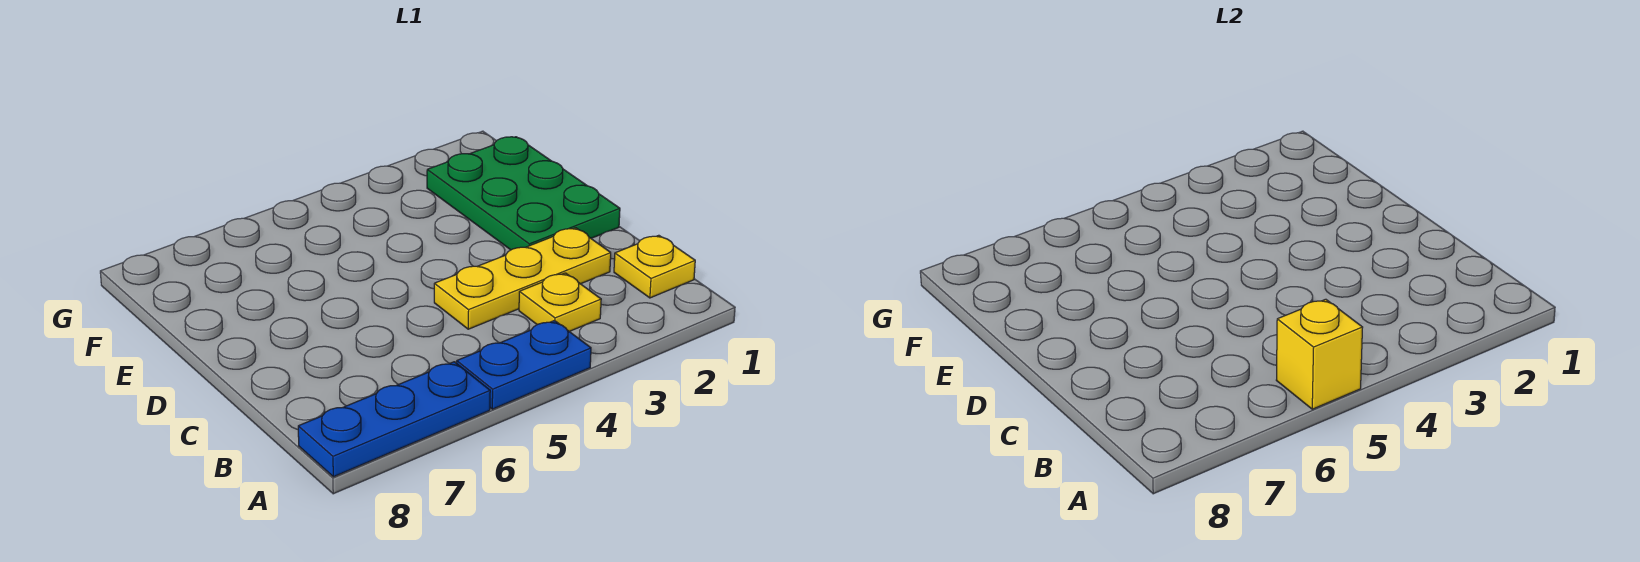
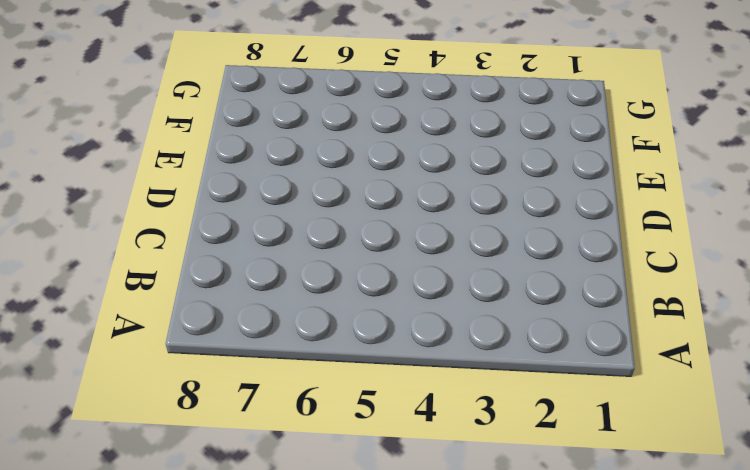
none -> blue plate A4:A5 level 1
none -> blue plate A6:A8 level 1

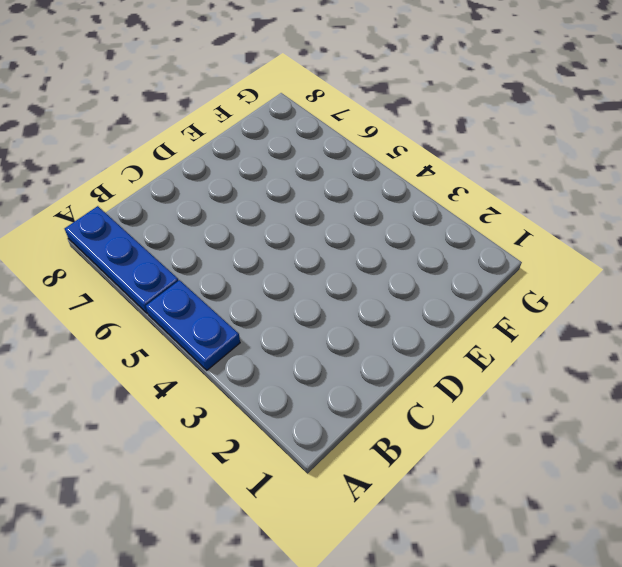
none -> yellow plate B1 level 1
none -> yellow plate B3 level 1

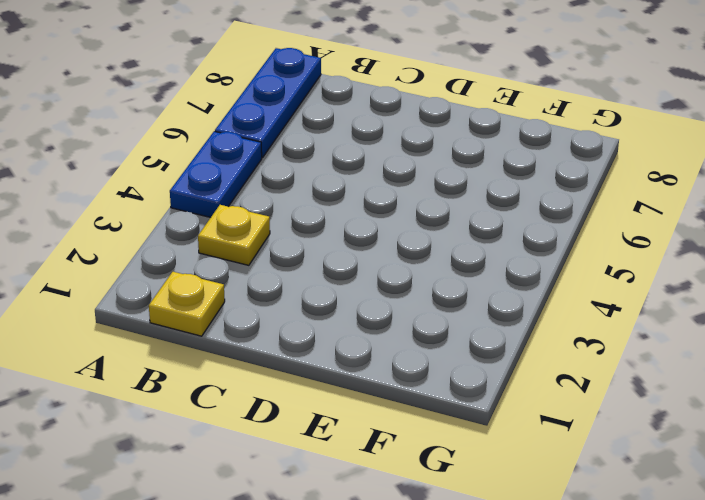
none -> yellow plate C2:C4 level 1
none -> green plate D1:F2 level 1

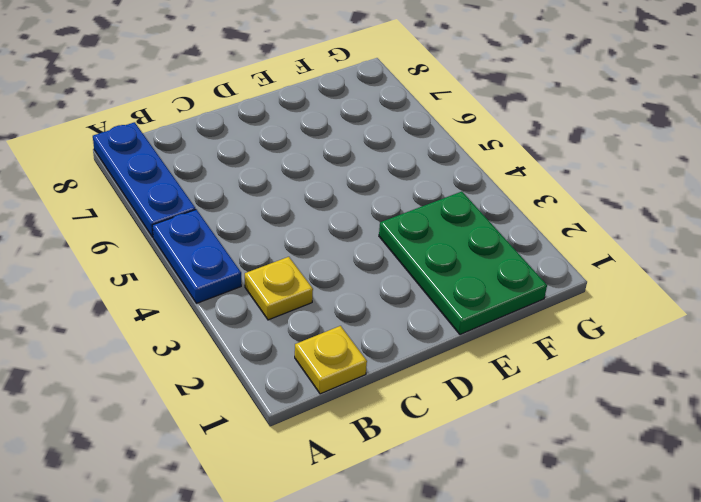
green plate E1:F3 level 1 -> green plate D1:F2 level 1
none -> yellow plate C2:C4 level 1
none -> yellow brick A5 level 2

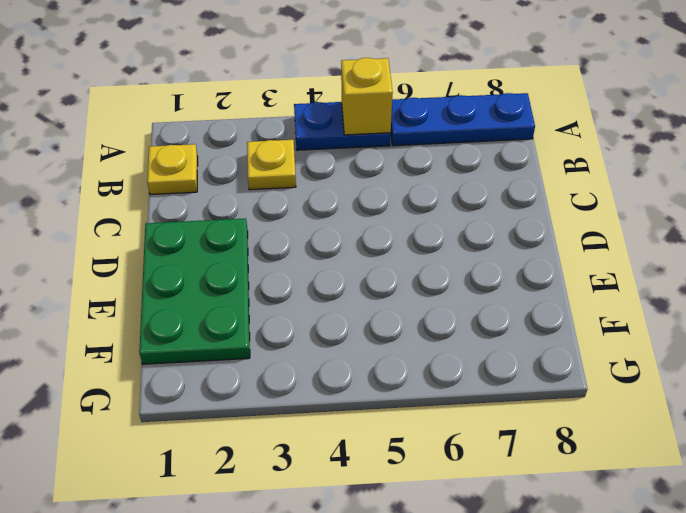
none -> yellow plate C2:C4 level 1

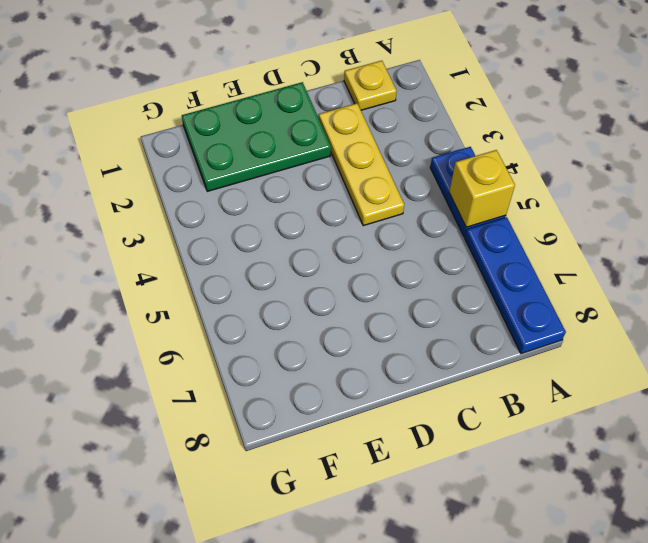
none -> yellow plate B3 level 1

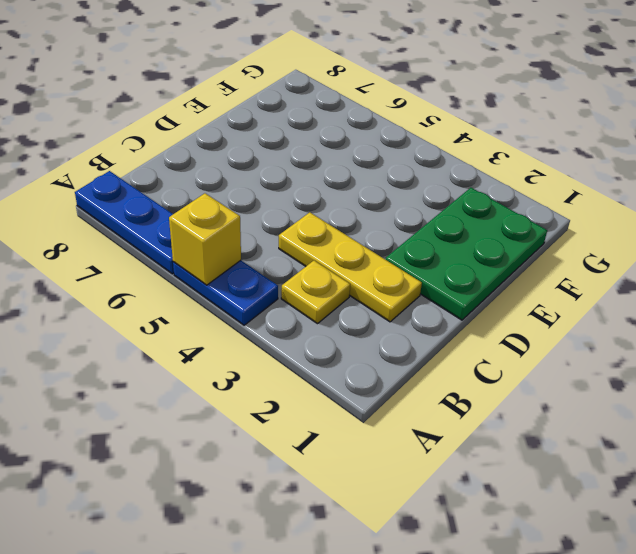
none -> yellow plate B1 level 1

